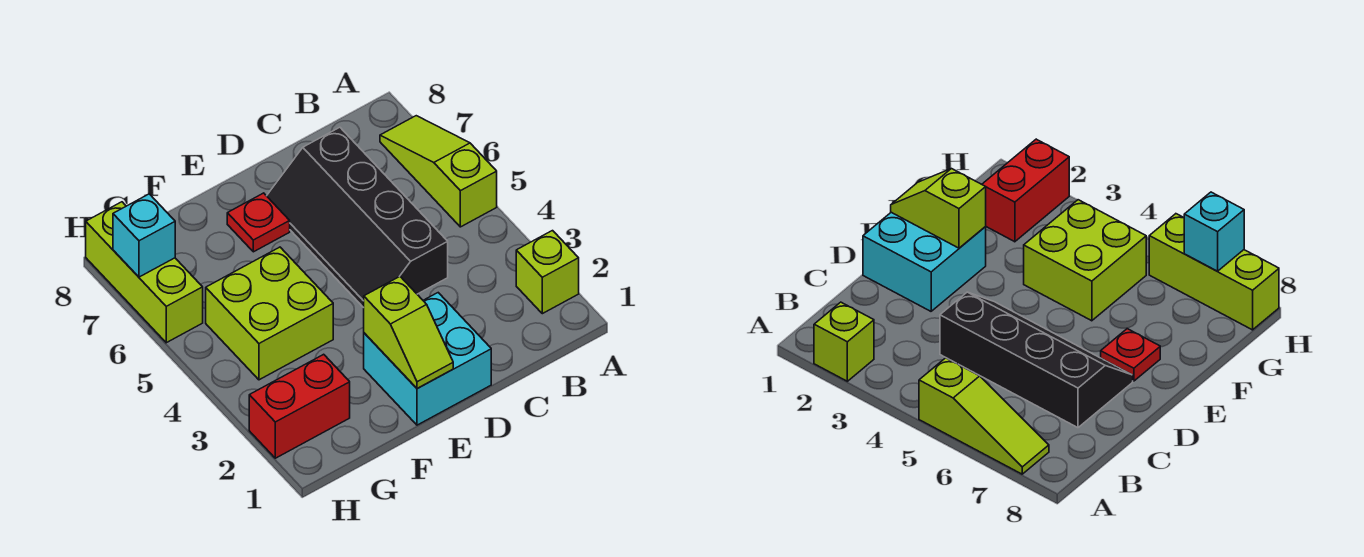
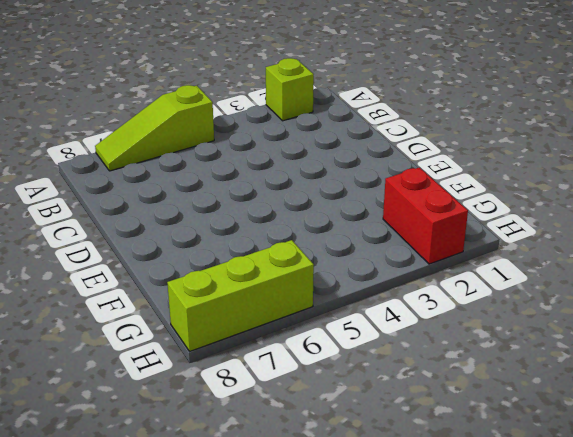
none -> black slope C4:D7 level 1 top C
none -> cyan brick D1:E2 level 1

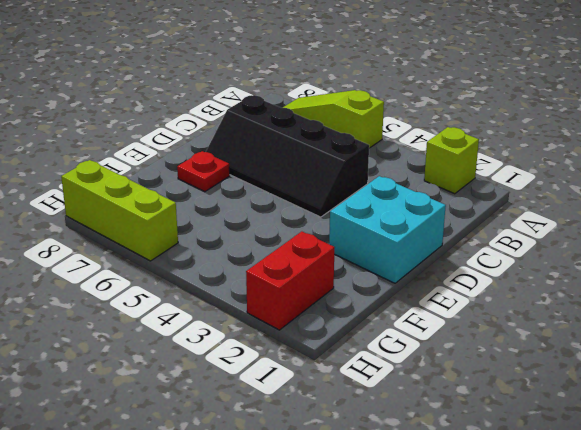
none -> lime brick F4:G5 level 1
none -> lime slope E1:E2 level 2 top 2

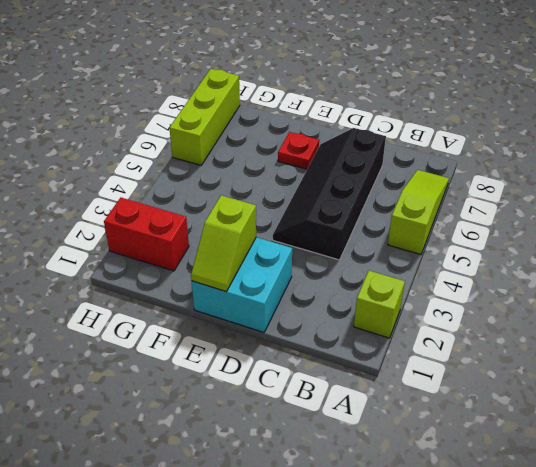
none -> lime brick F4:G5 level 1
none -> cyan brick H7 level 2

